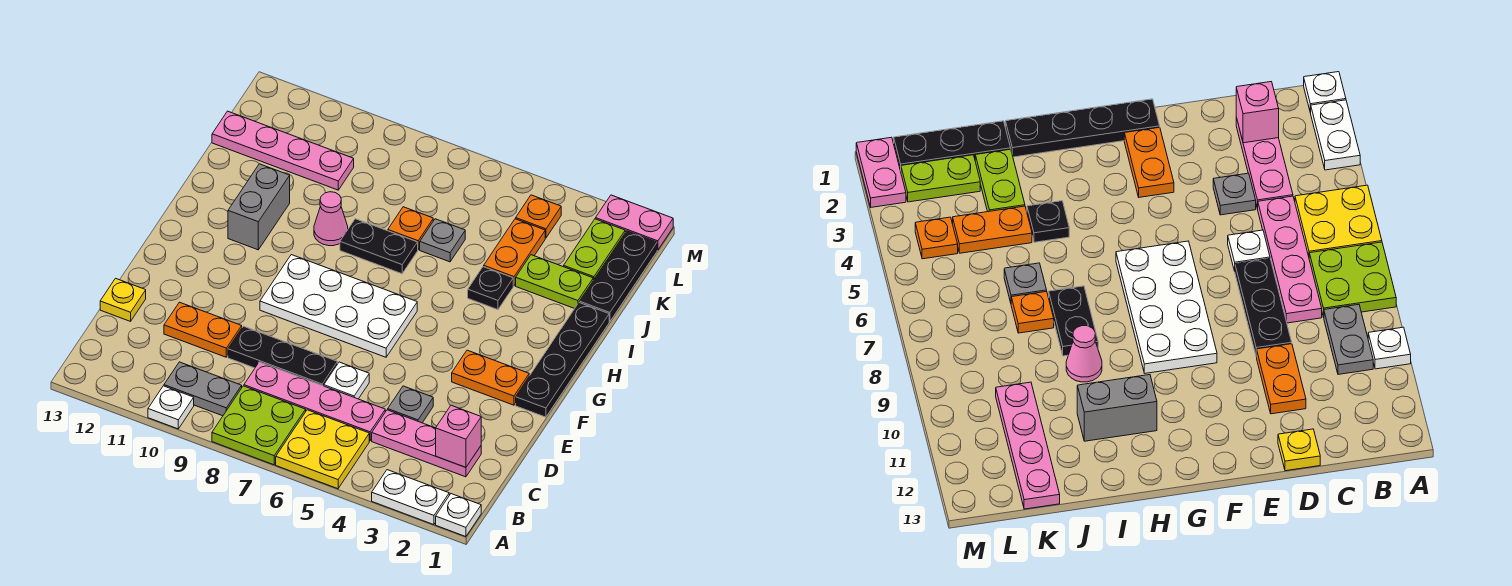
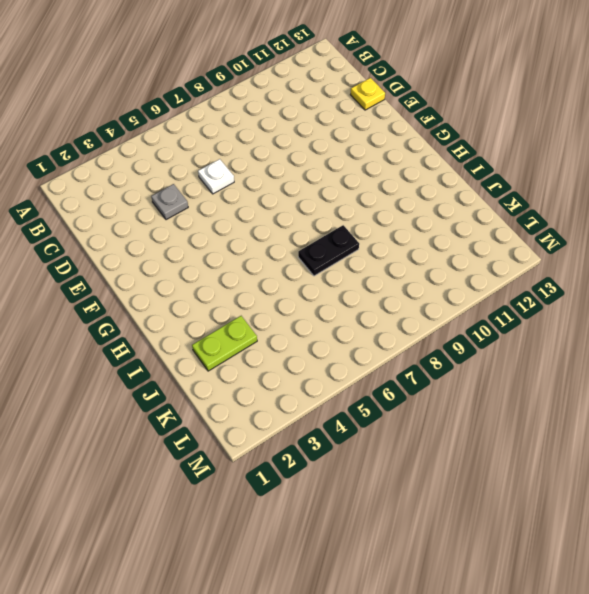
none -> white plate A1 level 1
none -> white plate A2:A3 level 1
none -> yellow plate A5:B6 level 1
none -> lime plate A7:B8 level 1

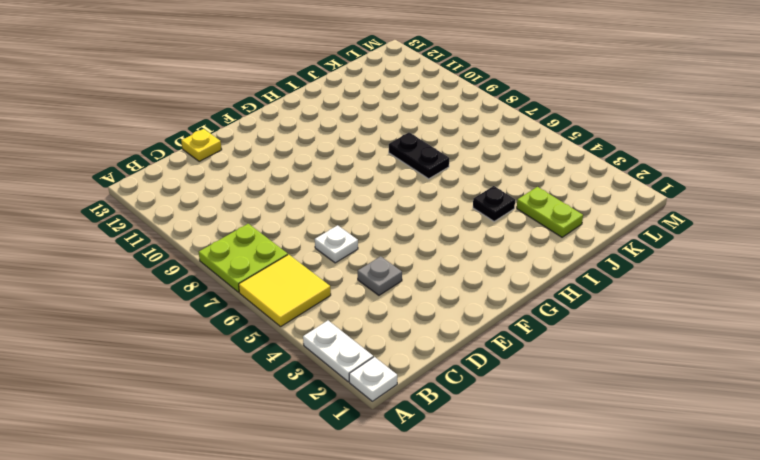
yellow tile A5:B6 level 1 -> yellow plate A5:B6 level 1
none -> white plate A10 level 1
none -> grey plate B9:B10 level 1
none -> pink plate C2:C4 level 1
none -> pink plate C5:C8 level 1

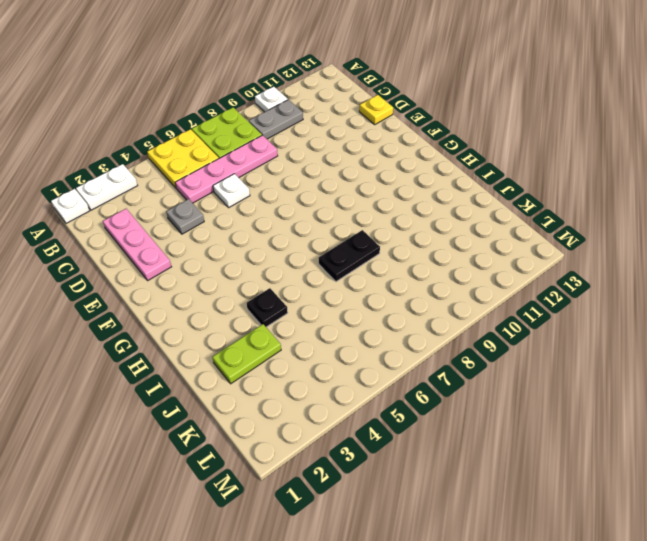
pink plate C2:E2 level 1 -> pink plate C2:C4 level 1
none -> black plate D7:D9 level 1
none -> orange plate D10:D11 level 1
none -> black plate F1:I1 level 1
none -> orange plate F2:F3 level 1

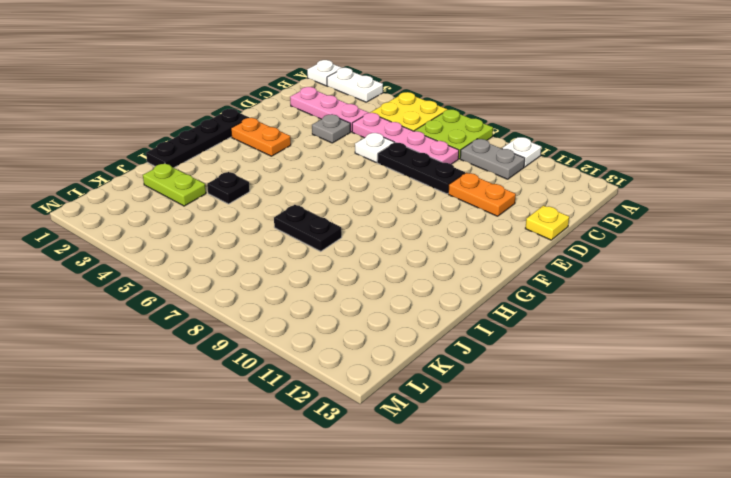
none -> white plate F6:G9 level 1
none -> grey brick H11:I11 level 1
none -> pink cone I9 level 1
none -> black plate J1:L1 level 1

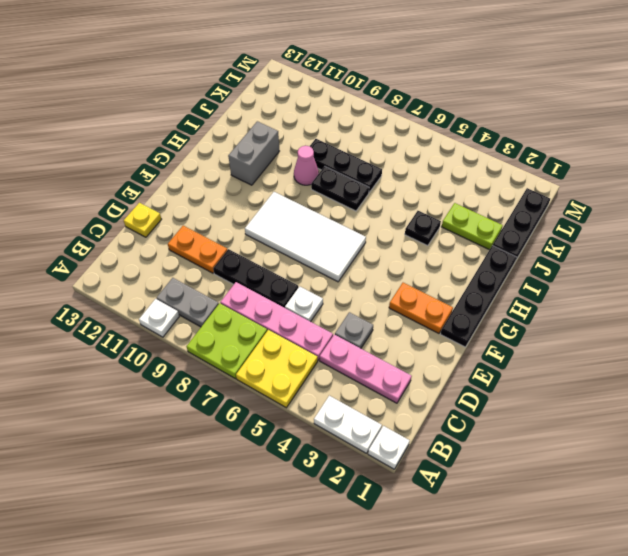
white tile F6:G9 level 1 -> white plate F6:G9 level 1
black plate J7:J9 level 1 -> orange plate J7 level 1
none -> orange plate J4:K4 level 1
none -> grey plate J6 level 1
none -> lime plate K2:L2 level 1
none -> pink plate K10:K13 level 1

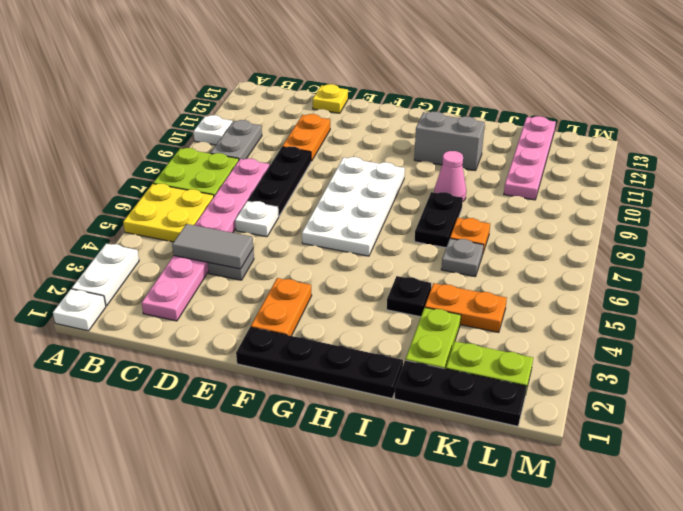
grey tile C4:D4 level 2 -> none
none -> orange plate L4 level 1
none -> pink plate M1:M2 level 1
none -> pink brick C2 level 2

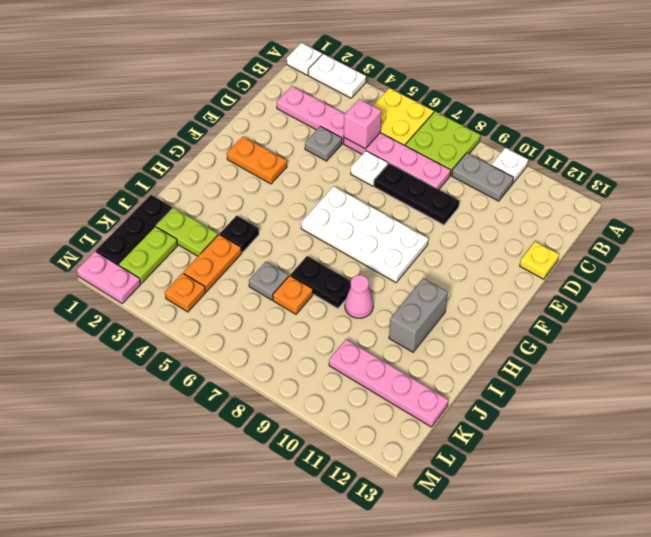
pink brick C5 level 2 -> pink brick C2 level 2
none -> orange plate D10:D11 level 1
none -> black plate F1:I1 level 1

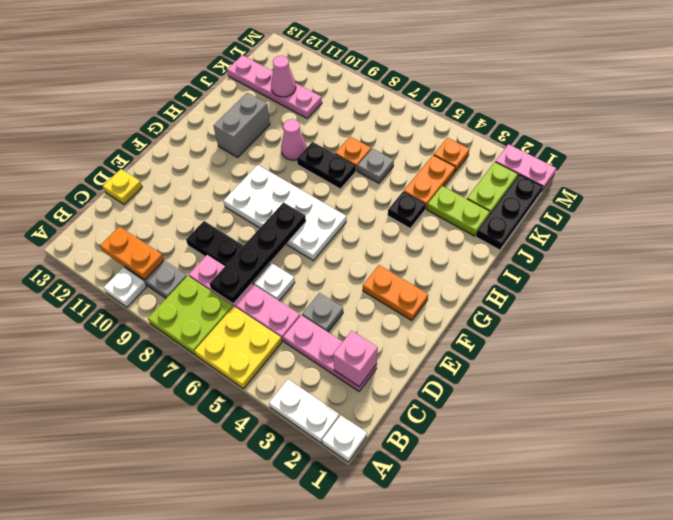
orange plate B10:B11 level 2 -> orange plate D10:D11 level 1
black plate C7:F7 level 2 -> black plate F1:I1 level 1
pink cone K11 level 2 -> none

